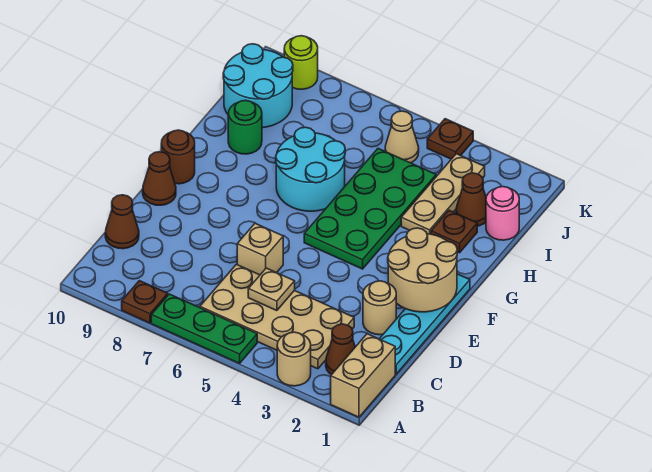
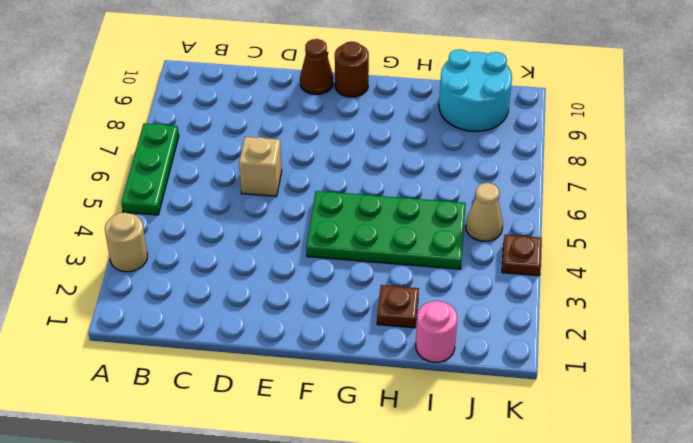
none -> tan brick A1:B1 level 1
none -> brown plate A8 level 1
none -> brown cone B2 level 1

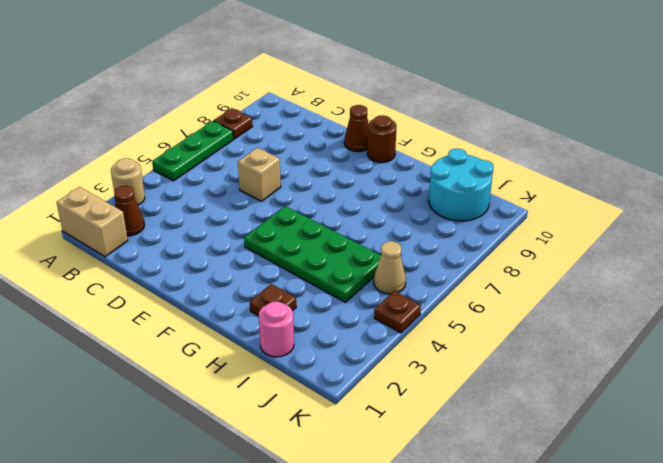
none -> tan plate B3:C6 level 1
none -> cyan plate C1:F1 level 1
none -> brown cone C10 level 1

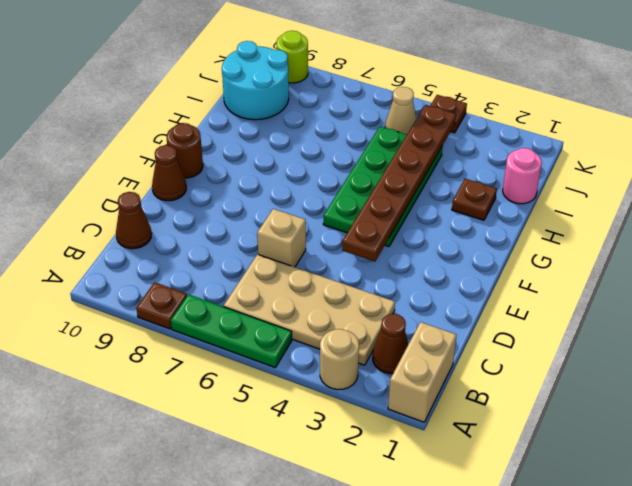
brown plate E4:J4 level 2 -> none
none -> cyan plate C1:F1 level 1
none -> tan round brick D2 level 1
none -> cyan round brick G6:H7 level 1

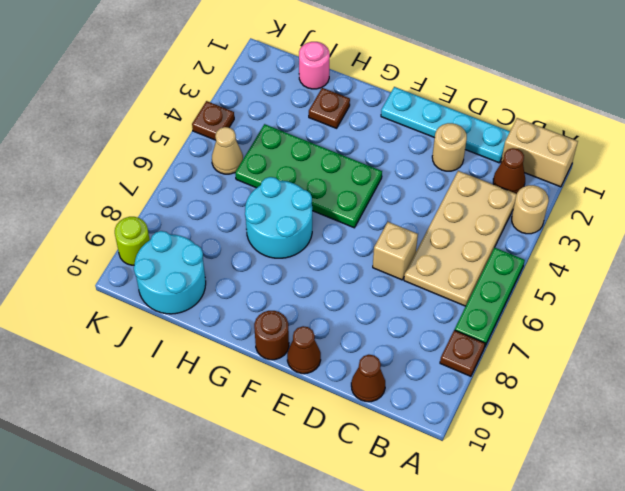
none -> tan plate H3:J3 level 1
none -> green round brick H9 level 1
none -> brown cone I2 level 1

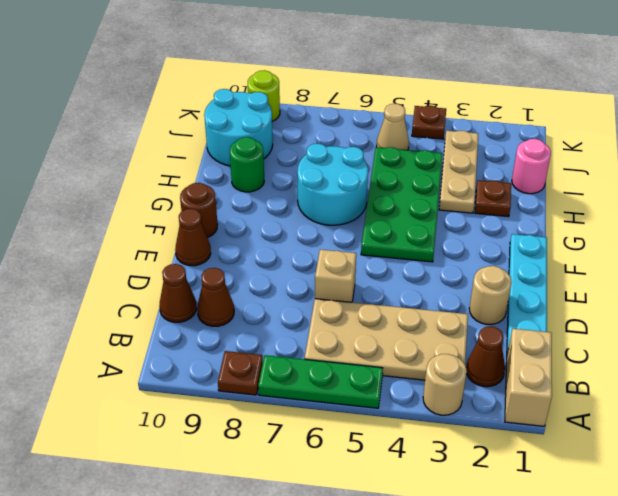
brown cone C9 level 1 -> brown cone I2 level 1
none -> tan plate C5 level 2
none -> tan round brick E1:F2 level 2

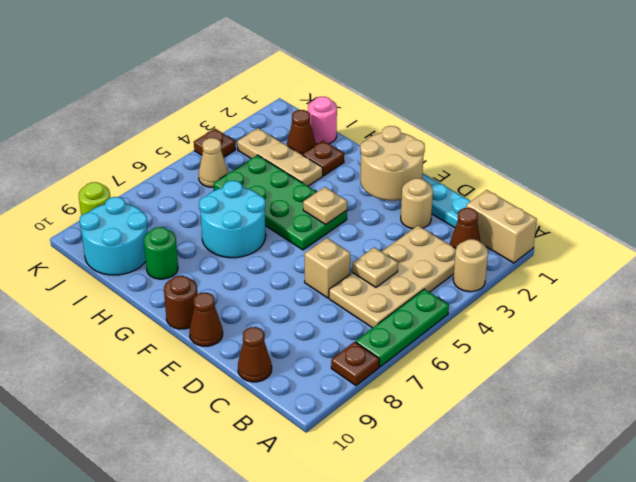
tan plate F4 level 2 -> none

